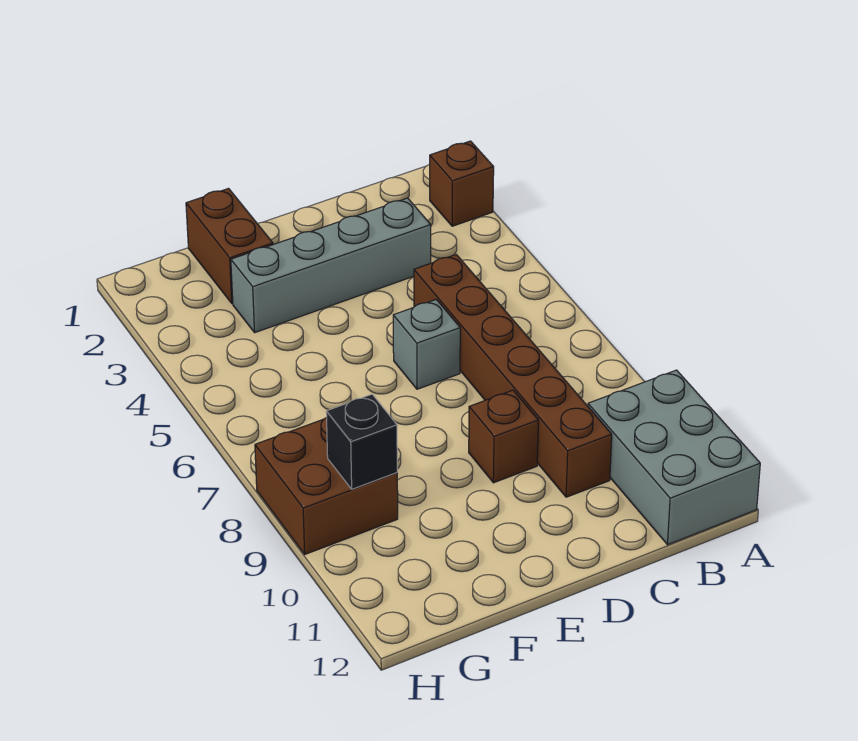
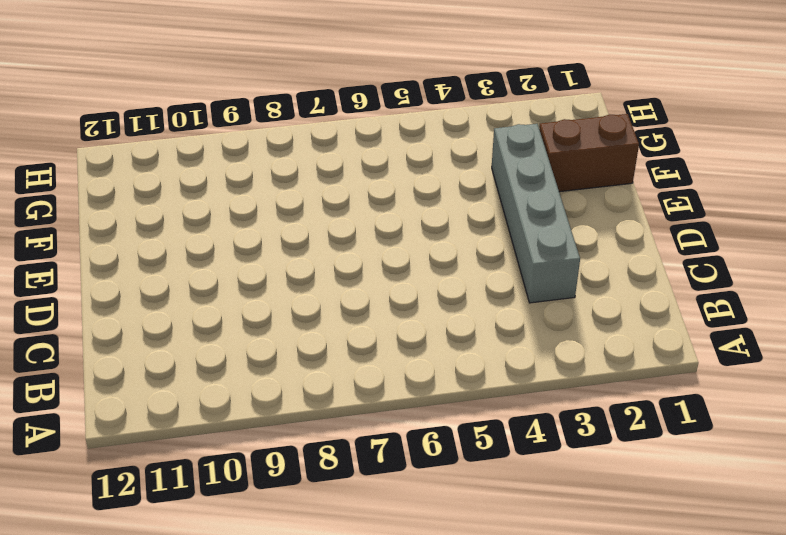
none -> brown brick A2 level 1
none -> grey brick A10:B12 level 1

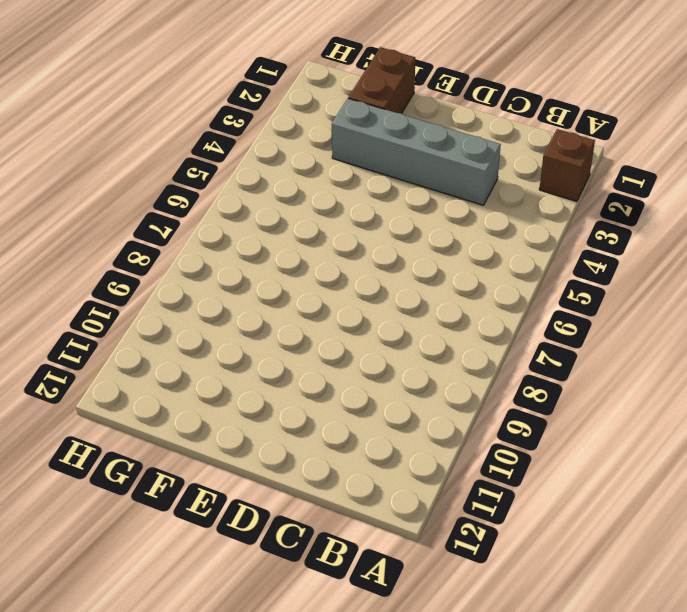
none -> grey brick A10:B12 level 1
none -> brown brick C5:C10 level 1

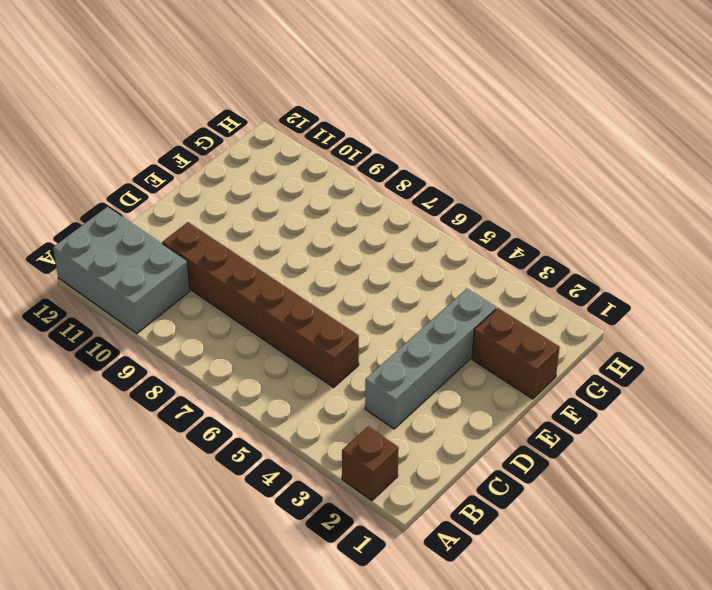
none -> grey brick D6 level 1
none -> brown brick D9 level 1

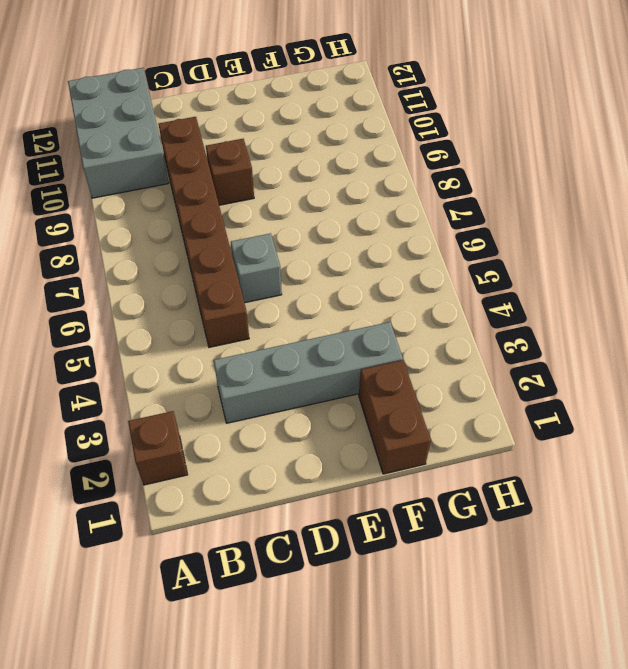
none -> brown brick G8:H9 level 1
none -> black brick G9 level 2

